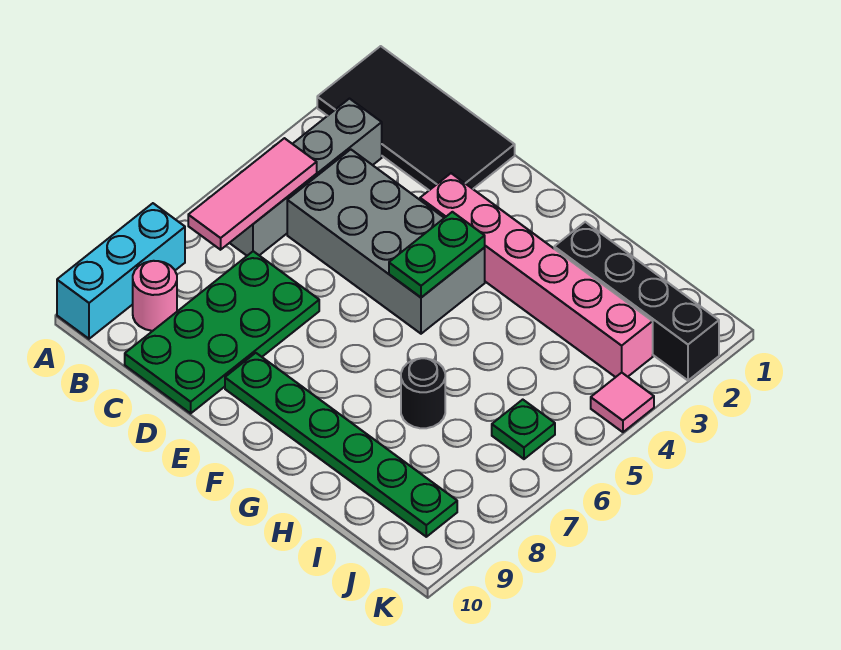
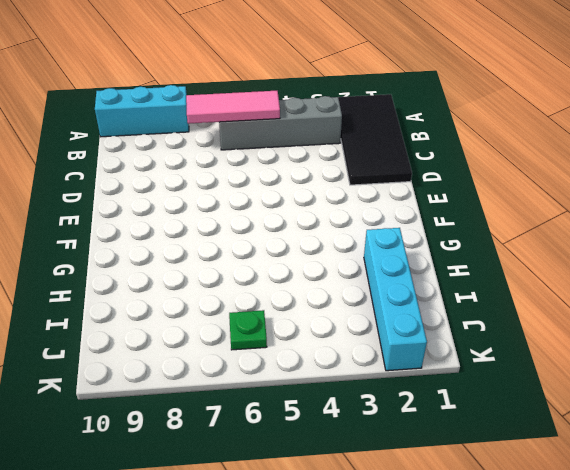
cyan brick H2:K2 level 1 -> black brick H2:K2 level 1
none -> pink round brick B9 level 1
none -> grey brick C4:F5 level 1
none -> green plate C7:D10 level 1

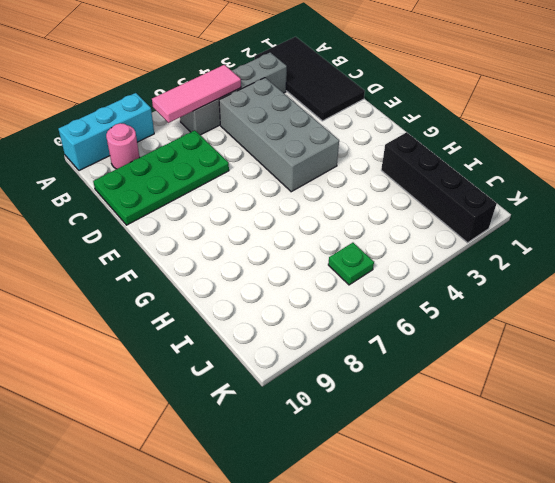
none -> pink brick E3:J3 level 1
none -> green plate E9:J9 level 1
none -> black round brick H7 level 1

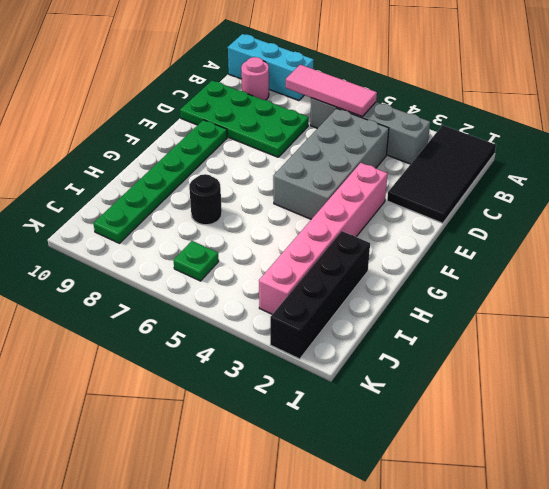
none -> pink tile K4 level 1
none -> green plate F4:F5 level 2

